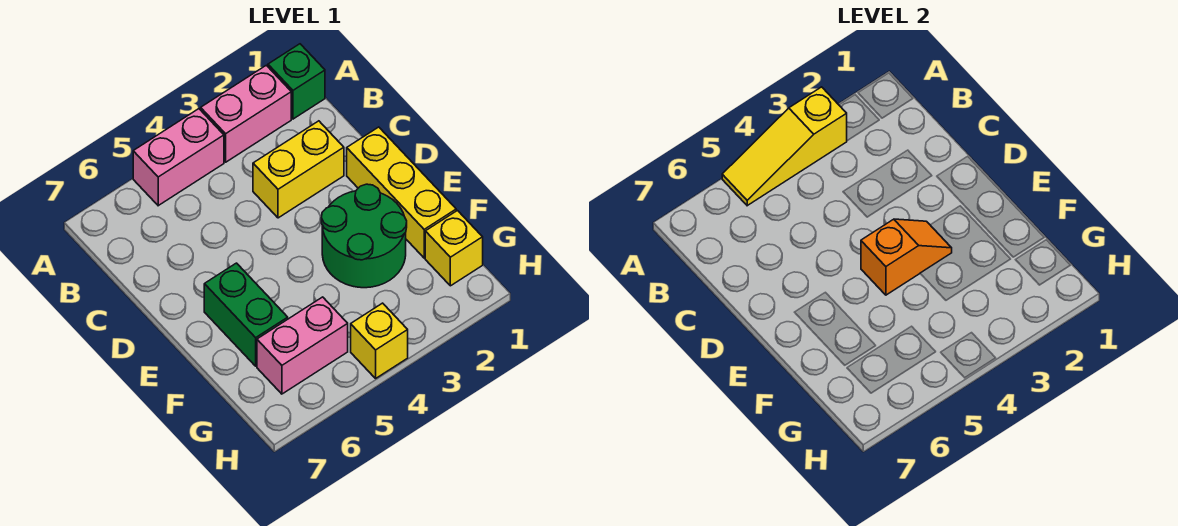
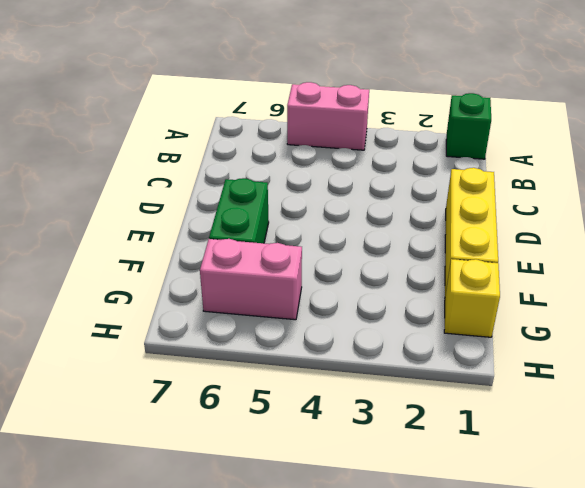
none -> pink brick A2:A3 level 1
none -> yellow brick C2:C3 level 1
none -> green round brick E2:F3 level 1

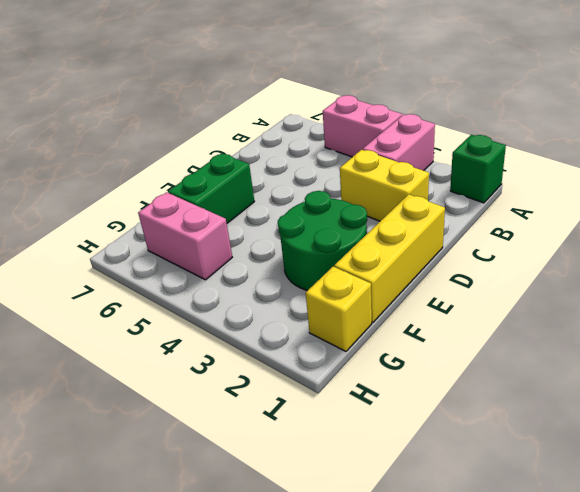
pink brick A3:B3 level 1 -> pink brick A2:A3 level 1
none -> yellow brick H4 level 1
none -> yellow slope A3:A5 level 2 top 3
none -> orange slope E3:E4 level 2 top 4

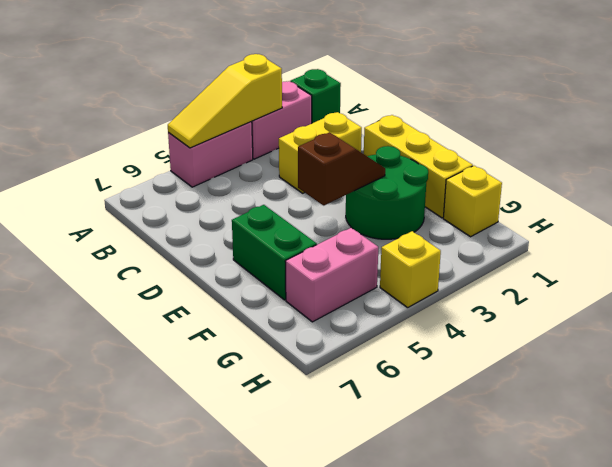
brown slope E3:E4 level 2 top 4 -> orange slope E3:E4 level 2 top 4

